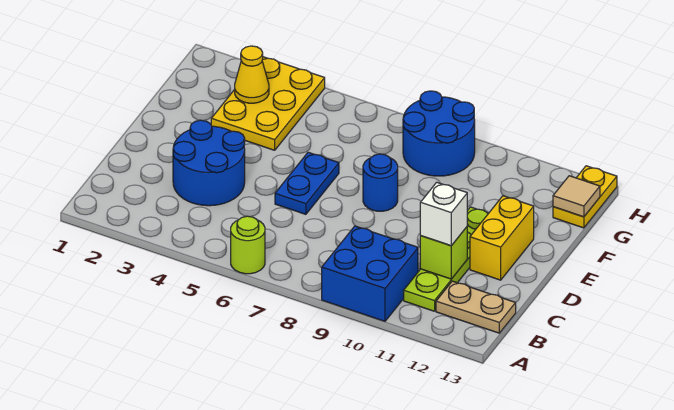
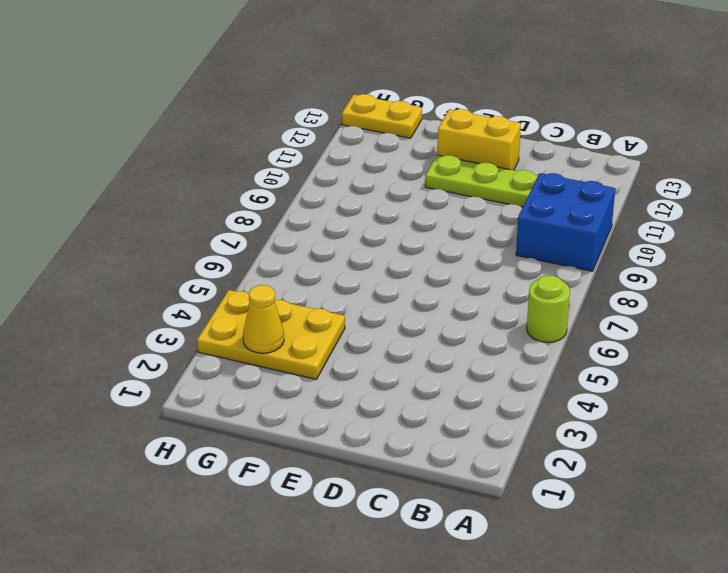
none -> tan plate B12:B13 level 1
none -> blue round brick C3:D4 level 1
none -> blue plate D6:E6 level 1

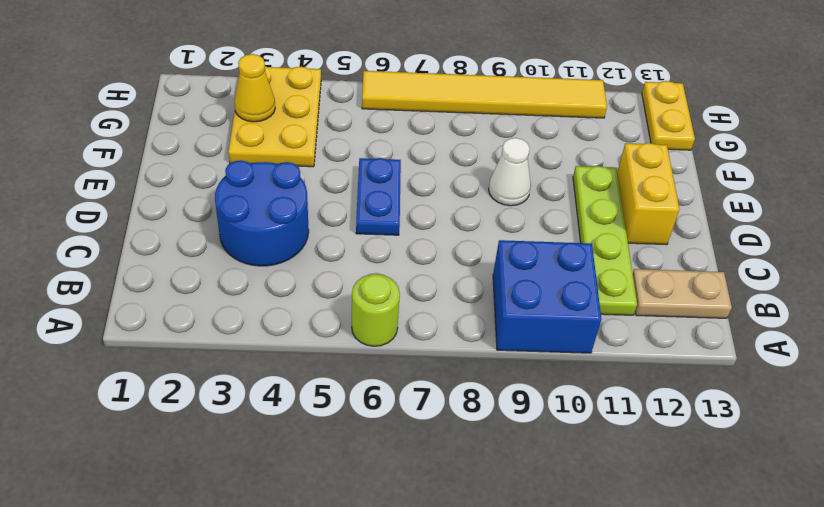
white cone E9 level 1 -> none
yellow tile H6:H11 level 1 -> blue round brick G8:H9 level 1
none -> blue round brick E8 level 1
none -> lime brick C11 level 2
none -> tan tile G13 level 2

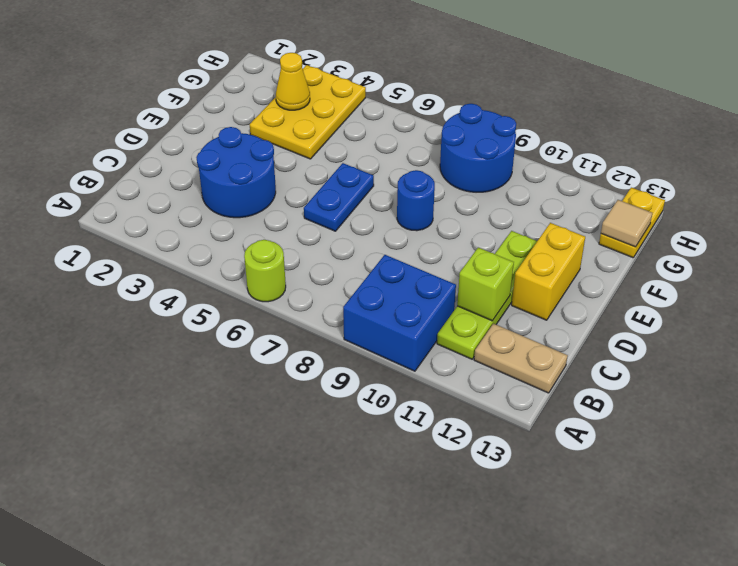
none -> white brick C11 level 3

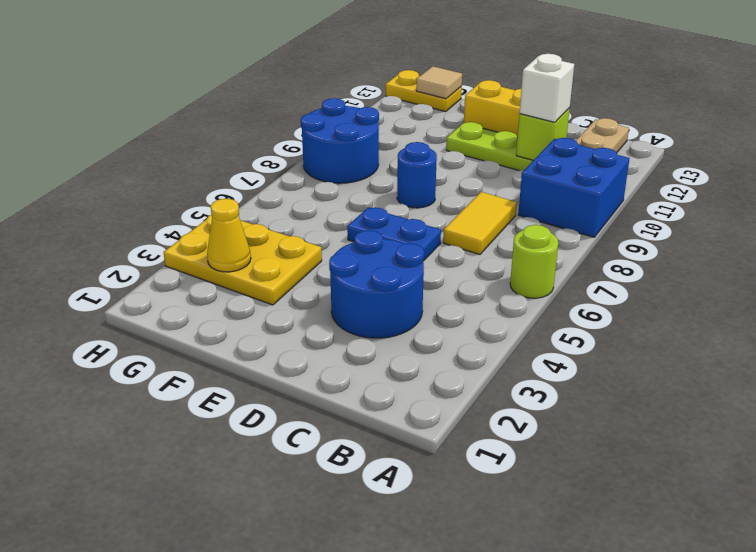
yellow tile C7:C8 level 1 -> none

